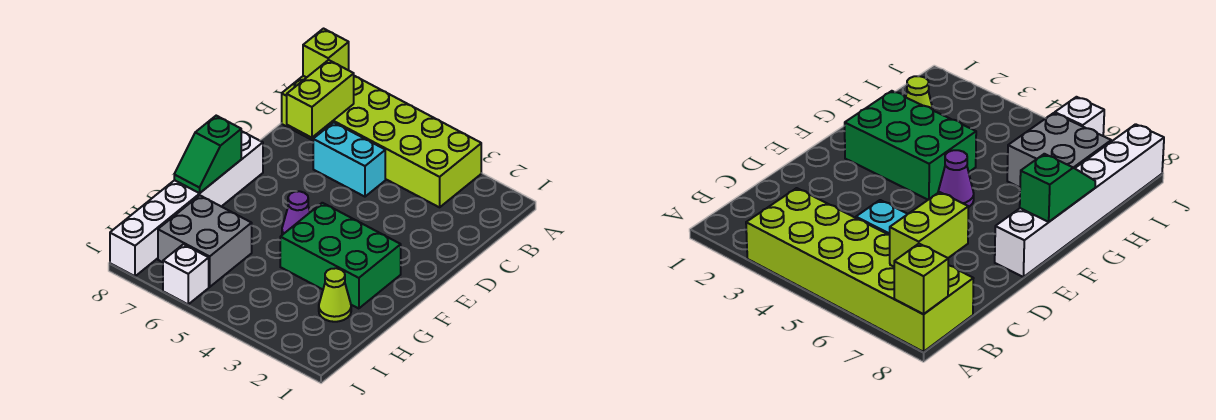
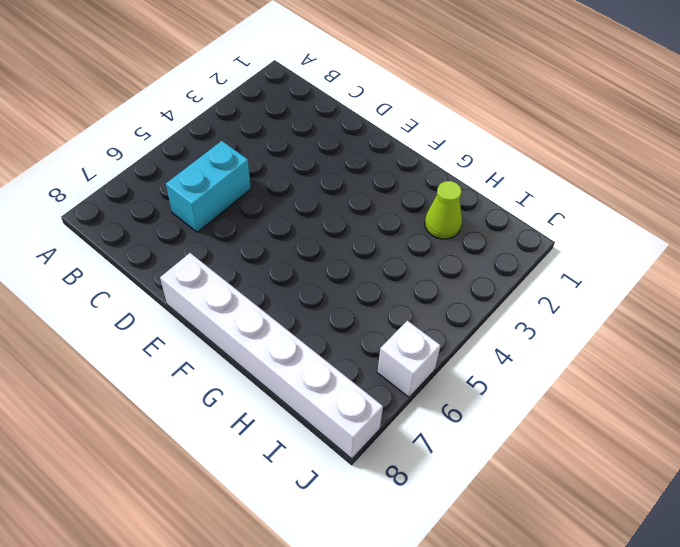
none -> lime brick A3:B8 level 1
none -> green brick F2:G4 level 1

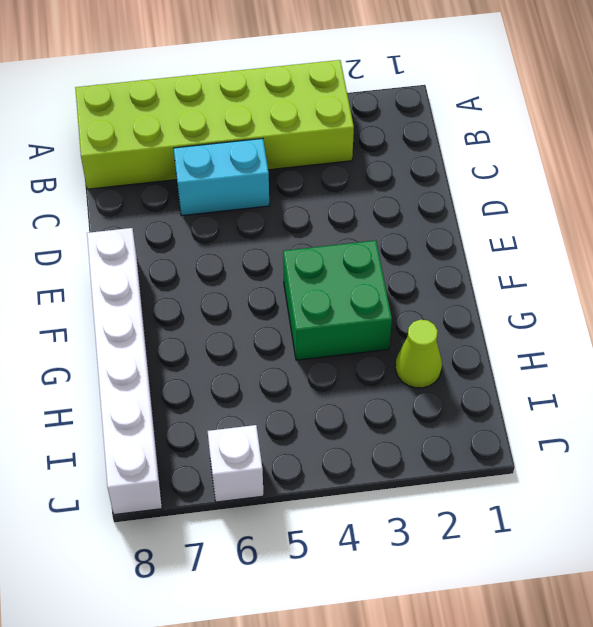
green brick F3:G4 level 1 -> green brick F2:G4 level 1
none -> purple cone F5 level 1
none -> grey brick H6:I7 level 1

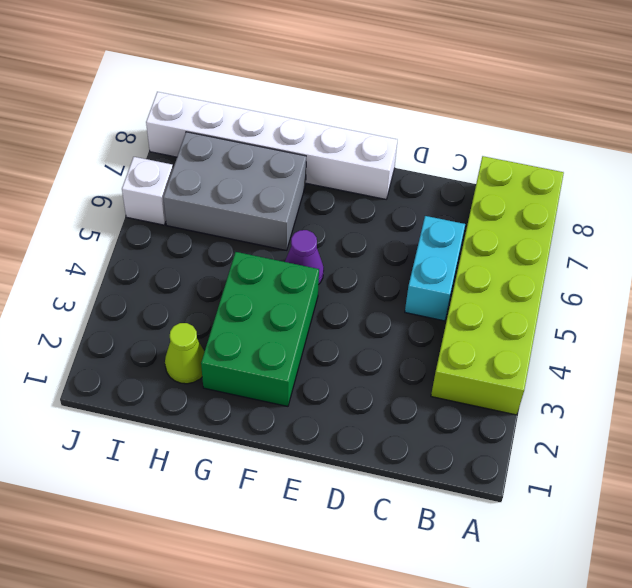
grey brick G6:I7 level 1 -> grey brick H6:I7 level 1
none -> lime brick A8 level 2
none -> lime brick B7:C7 level 2

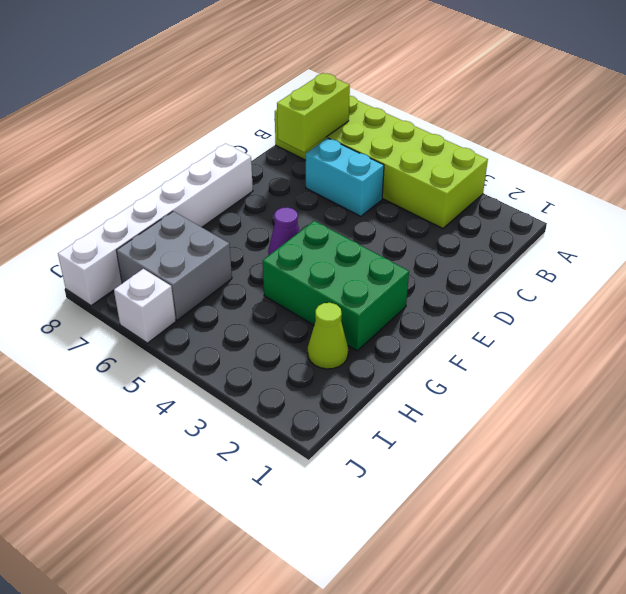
none -> lime brick A8 level 2
none -> green slope F8:G8 level 2 top F

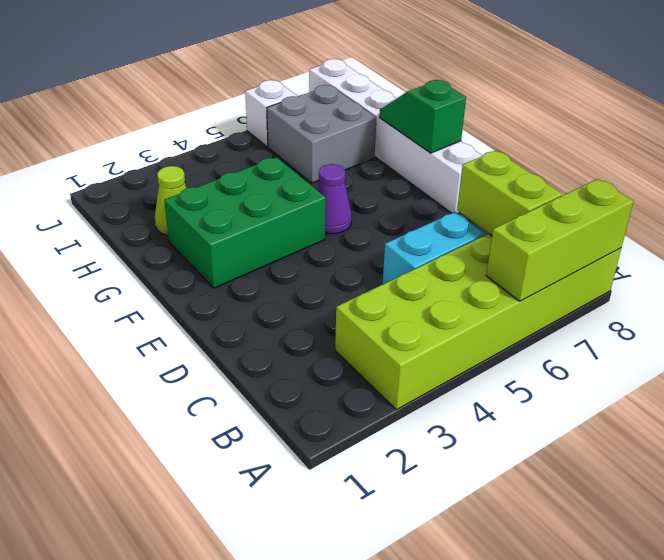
lime brick A6:A8 level 2 -> lime brick A8 level 2

